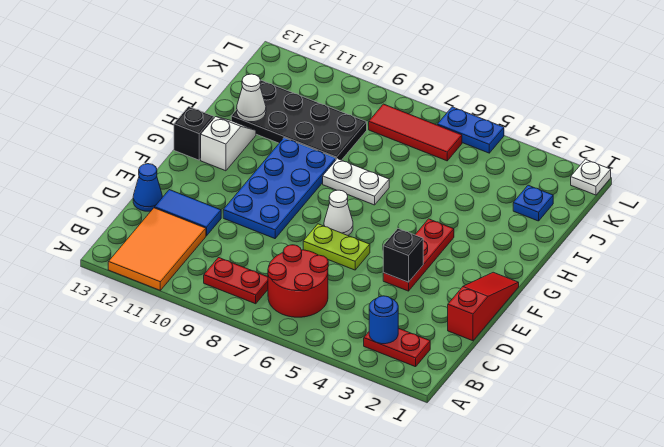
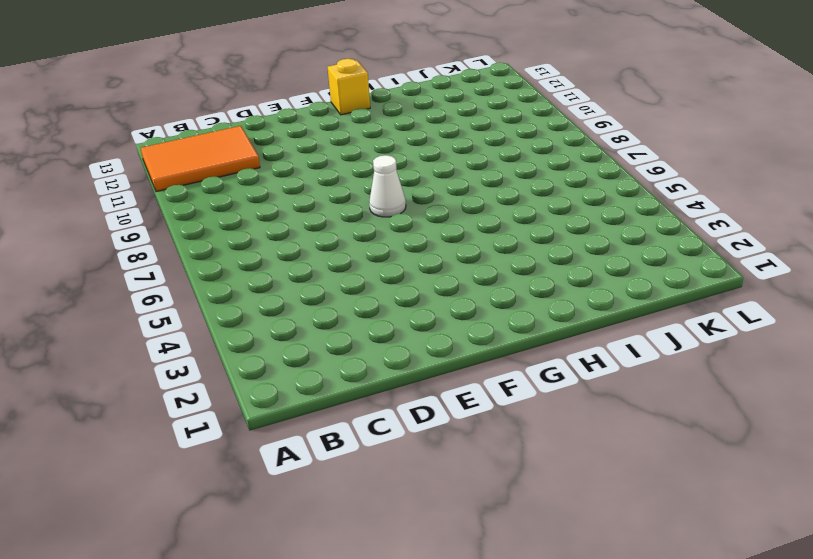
yellow brick G13 level 1 -> black brick G13 level 1
none -> red plate B2:B3 level 1
none -> red round brick B6:C7 level 1
none -> red plate B8:B9 level 1

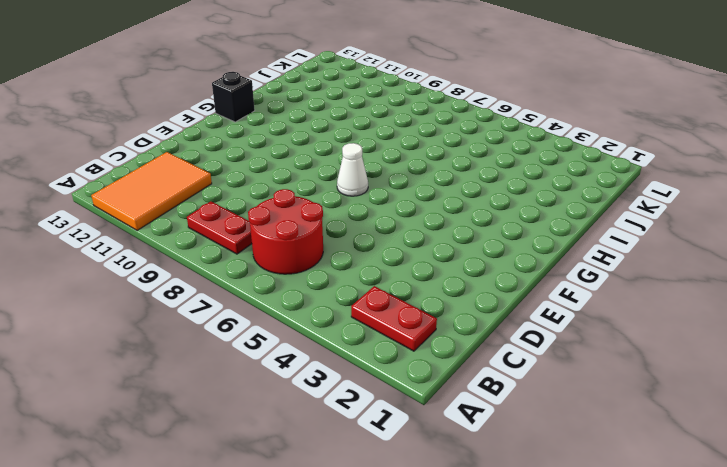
none -> red slope D1:F1 level 1 top D
none -> blue tile D11:D12 level 1
none -> blue cone D13 level 1

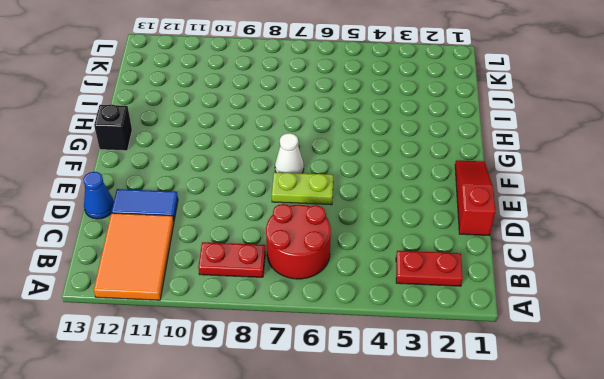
none -> red plate E4:G4 level 1
none -> blue plate E9:H10 level 1
none -> white slope G12:H12 level 1 top G

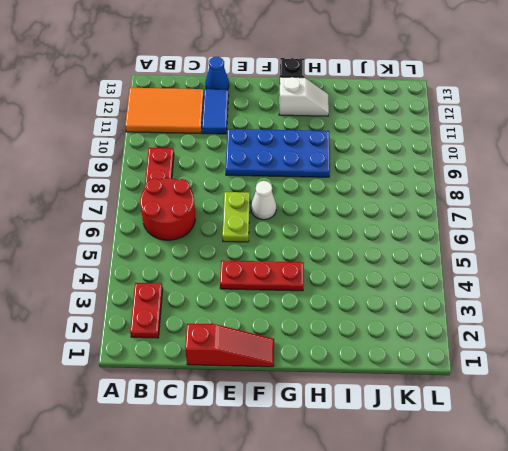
none -> white plate H7:H8 level 1
none -> black plate I9:J12 level 1
none -> blue plate J2 level 1

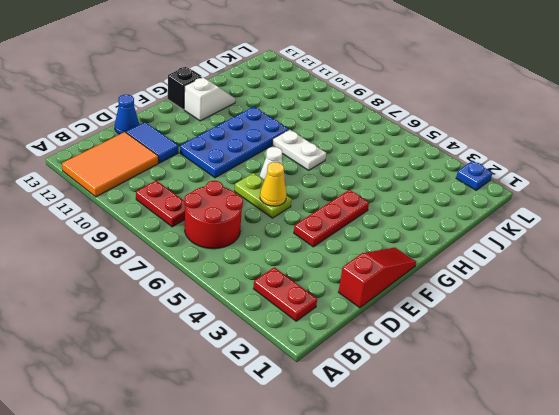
yellow cone E6 level 2 -> none
blue plate L2 level 1 -> blue plate J2 level 1
none -> black plate I9:J12 level 1
none -> red tile K6:K8 level 1
none -> white plate L1 level 1

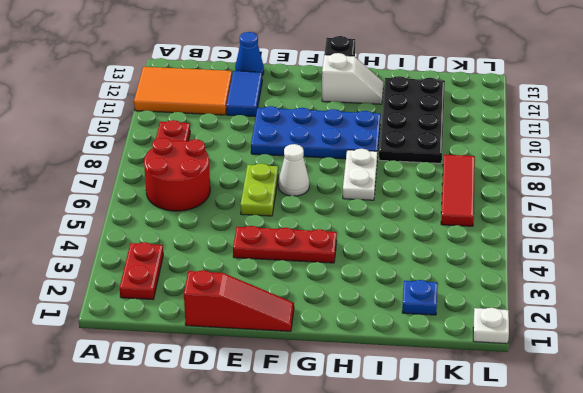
none -> blue plate L5:L6 level 1
none -> blue round brick B3 level 2
none -> black brick E4 level 2

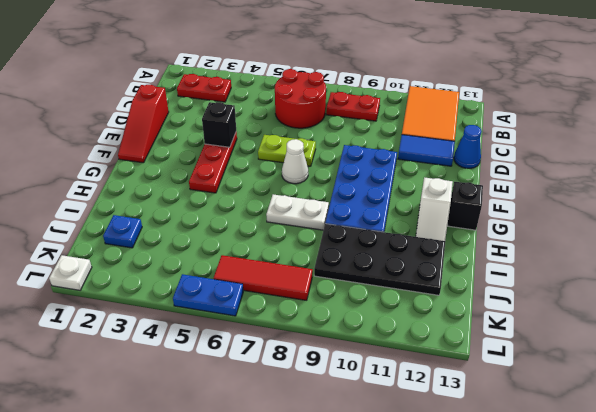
none -> blue round brick B3 level 2
none -> white cone I12 level 2

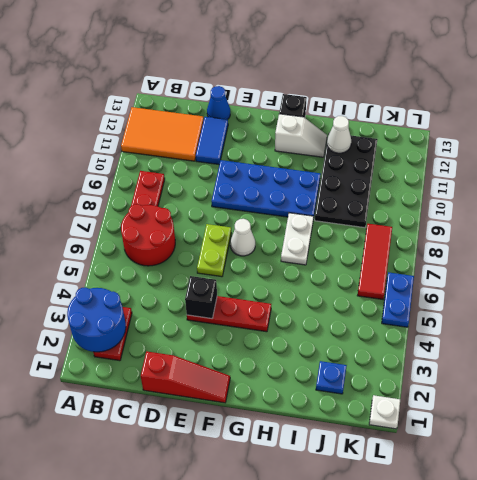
blue round brick A2:B3 level 2 -> blue round brick B3 level 2

